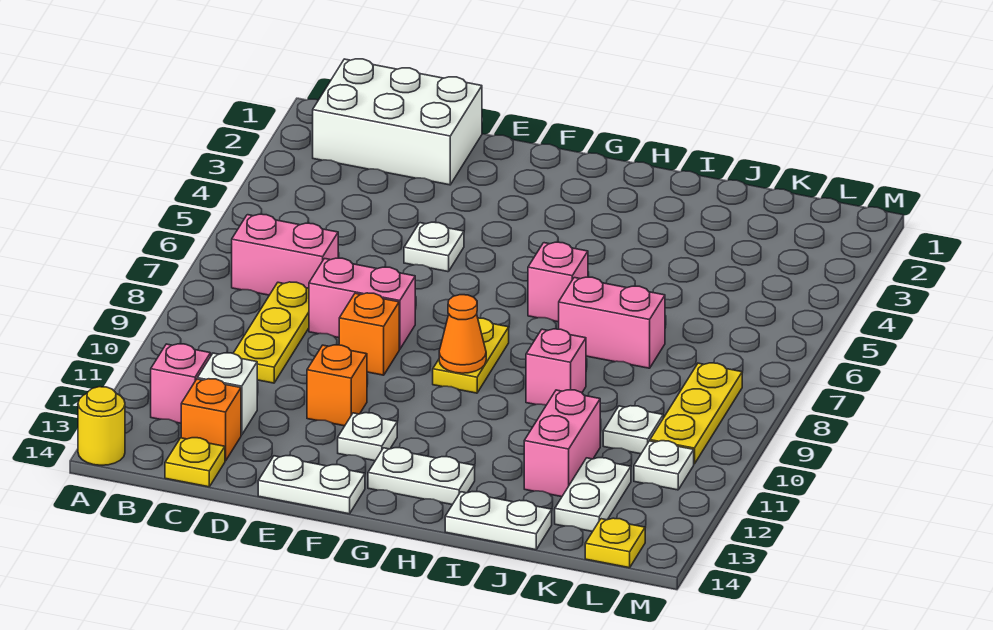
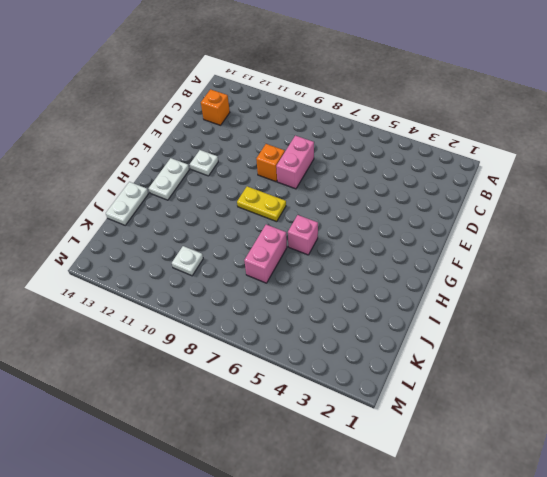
none -> yellow round brick A14 level 1
none -> white brick B1:D2 level 1
none -> pink brick B7:C7 level 1

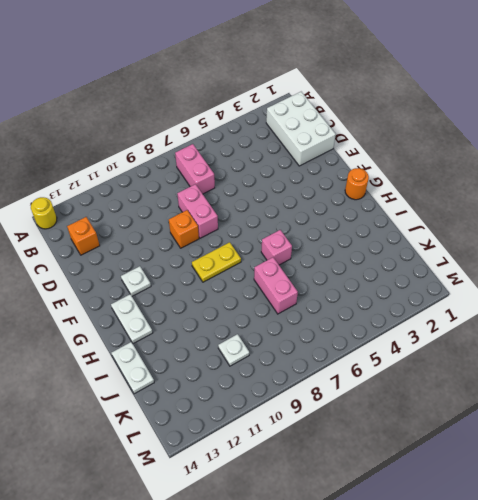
orange round brick G1 level 1 -> none
none -> pink brick B12 level 1
none -> yellow plate C8:C10 level 1
none -> white brick C12 level 1

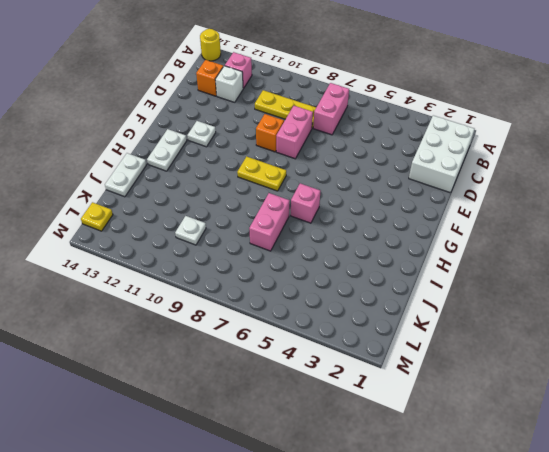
none -> yellow plate C14 level 1
none -> white plate E5 level 1
none -> orange brick E11 level 1

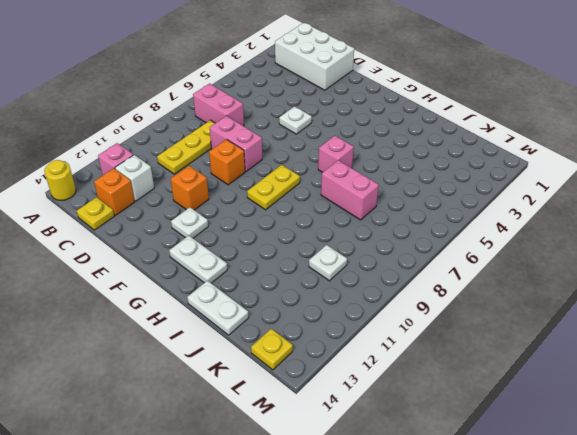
none -> white plate E14:F14 level 1
none -> pink brick I9 level 1
none -> pink brick J11:J12 level 1

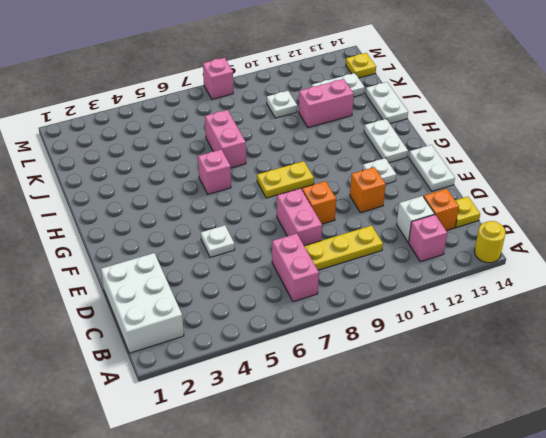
pink brick M8 level 1 -> pink brick I9 level 1
none -> yellow plate L8:L10 level 1
none -> white plate L11 level 1
none -> orange cone G9 level 2

